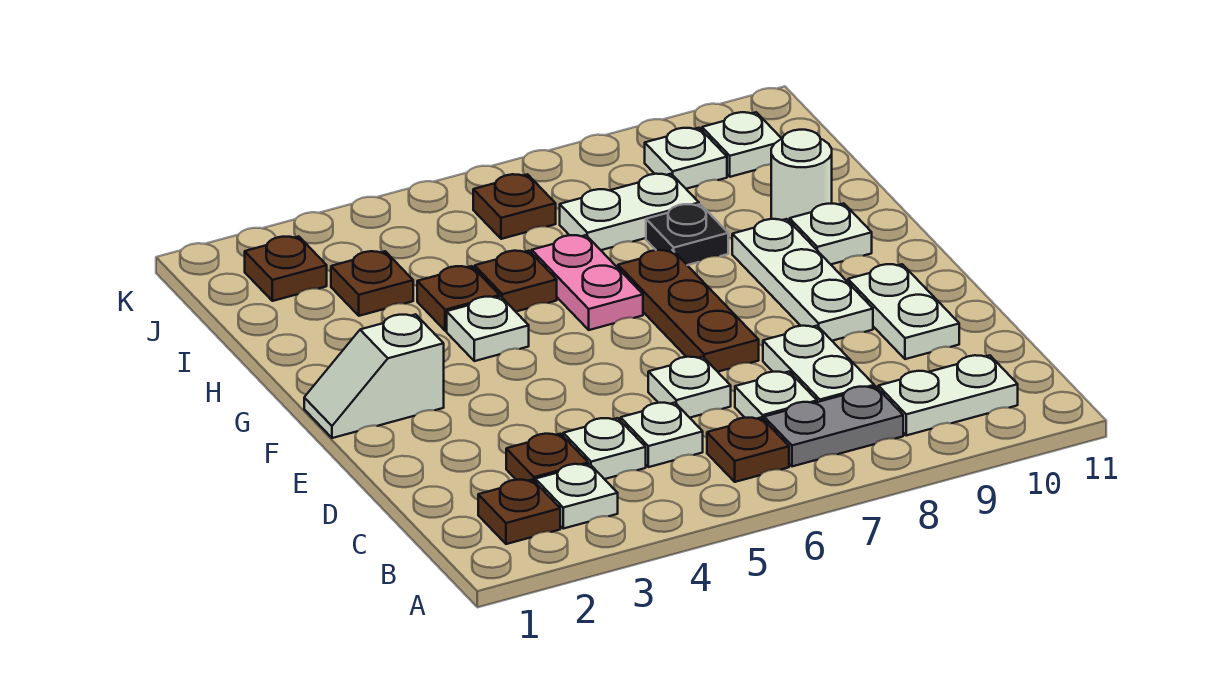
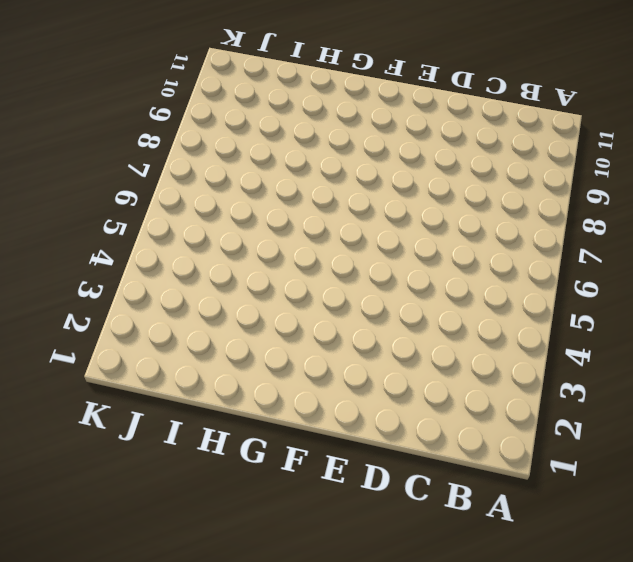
none -> brown plate B2 level 1
none -> white plate B3 level 1
none -> brown plate B6 level 1

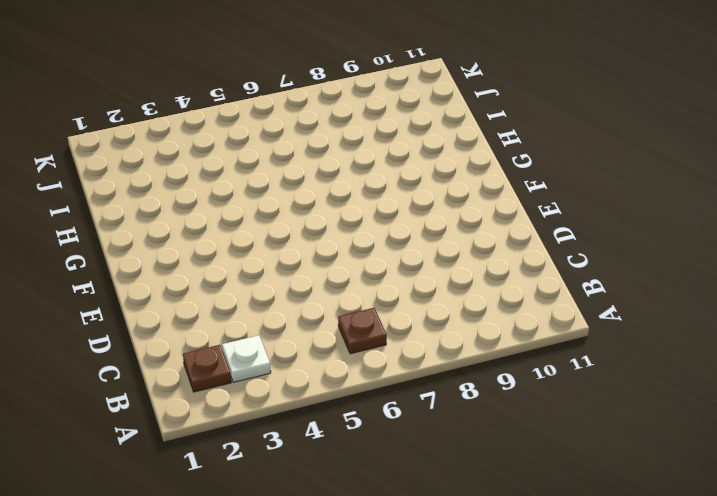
none -> grey plate B7:B8 level 1
none -> white plate B9:B10 level 1
none -> brown plate C3 level 1

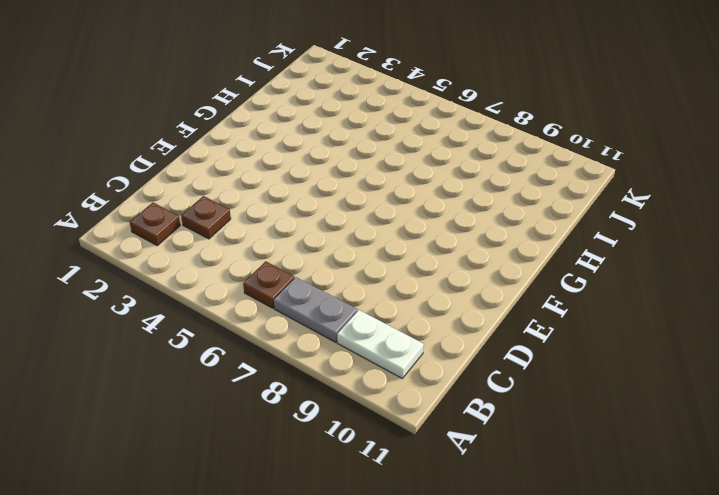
none -> white plate B3 level 1
none -> white plate C4 level 1
none -> white plate C5 level 1

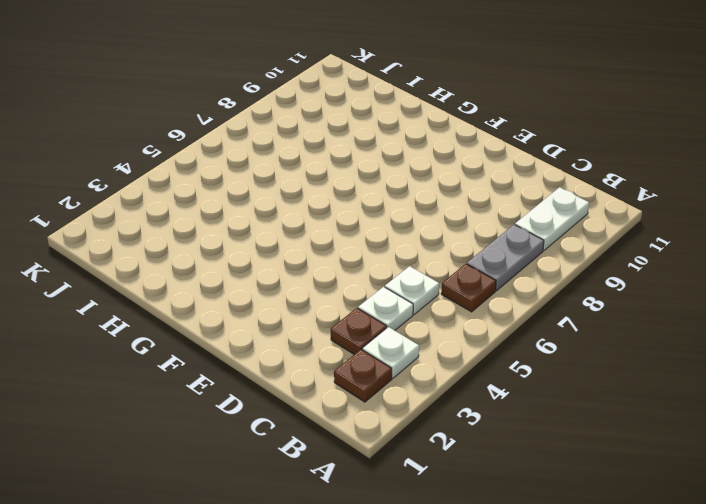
none -> white plate C7 level 1
none -> white plate C8:D8 level 1
none -> white plate D6 level 1

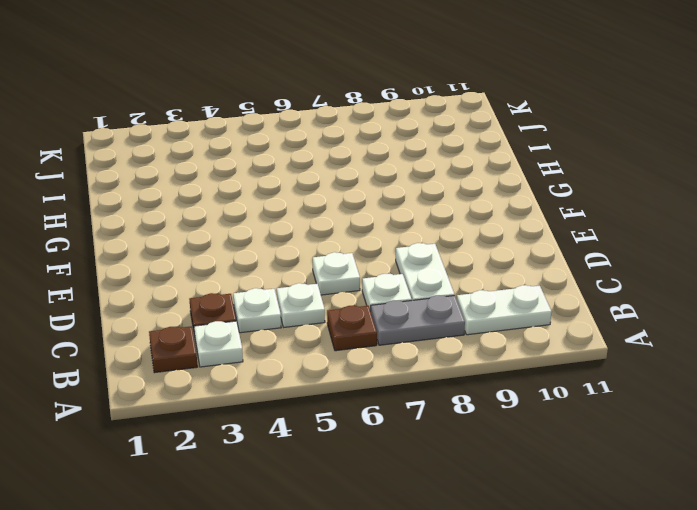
none -> white plate D10:E10 level 1
none -> brown plate E7:G7 level 1
none -> white plate E9:G9 level 1

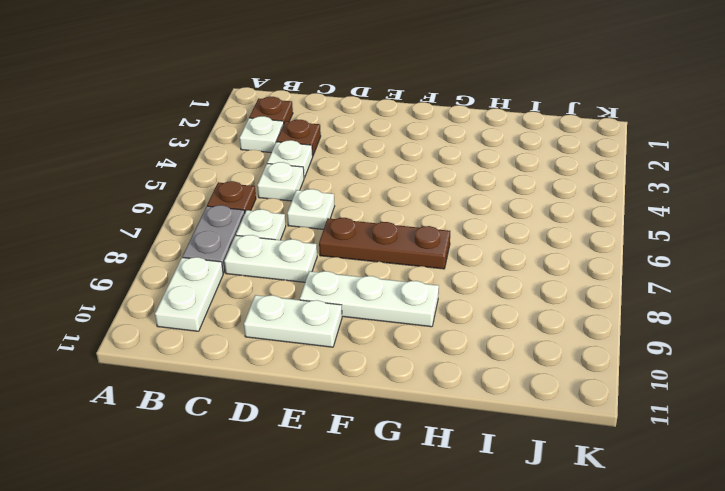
none -> white slope F1:F2 level 1 top 2
none -> white plate G4 level 1
none -> pink plate G6:H6 level 1

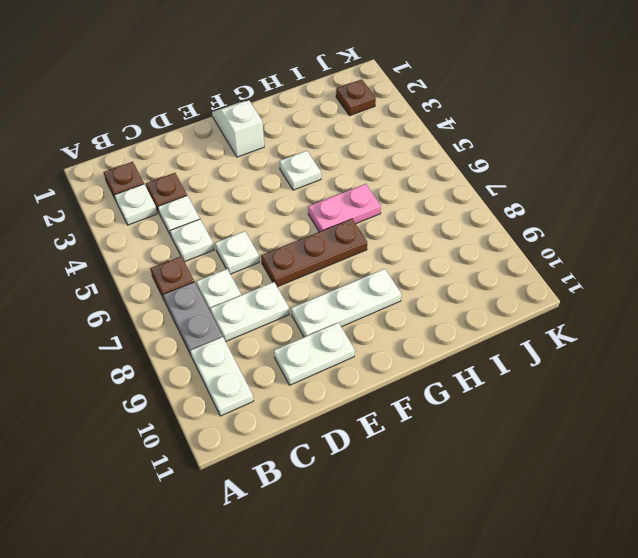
none -> white plate G10 level 1
none -> brown plate H4 level 1
none -> brown plate H5 level 1

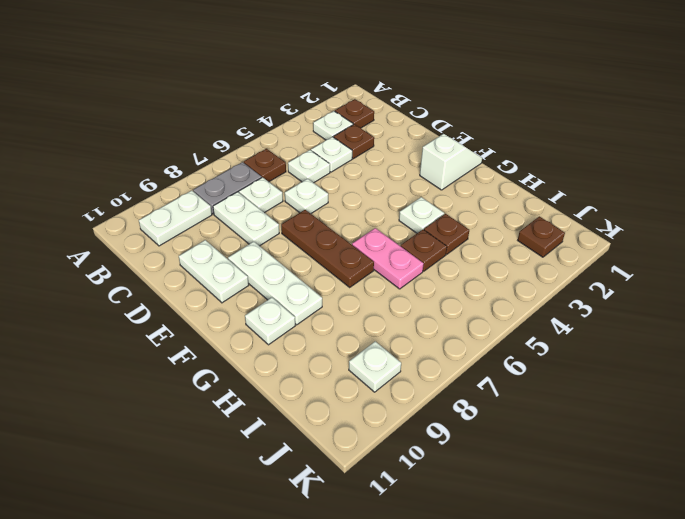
none -> black plate H8 level 1
none -> white round brick H10 level 1
none -> brown plate I3 level 1

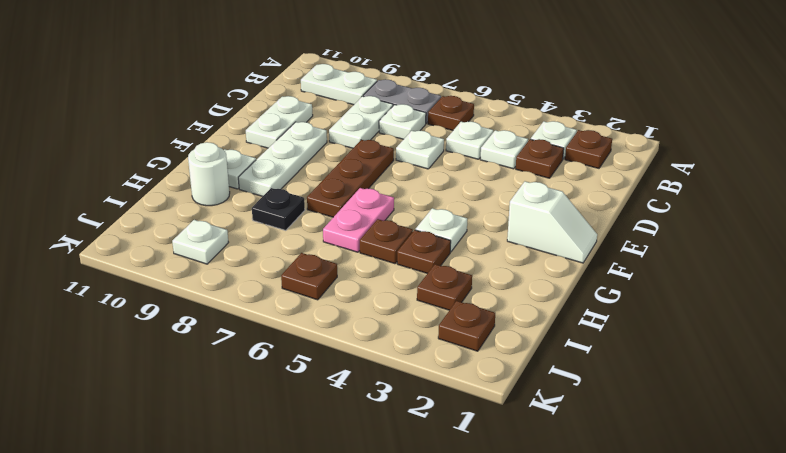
none -> white plate I7:I8 level 1
none -> white plate J10 level 1

